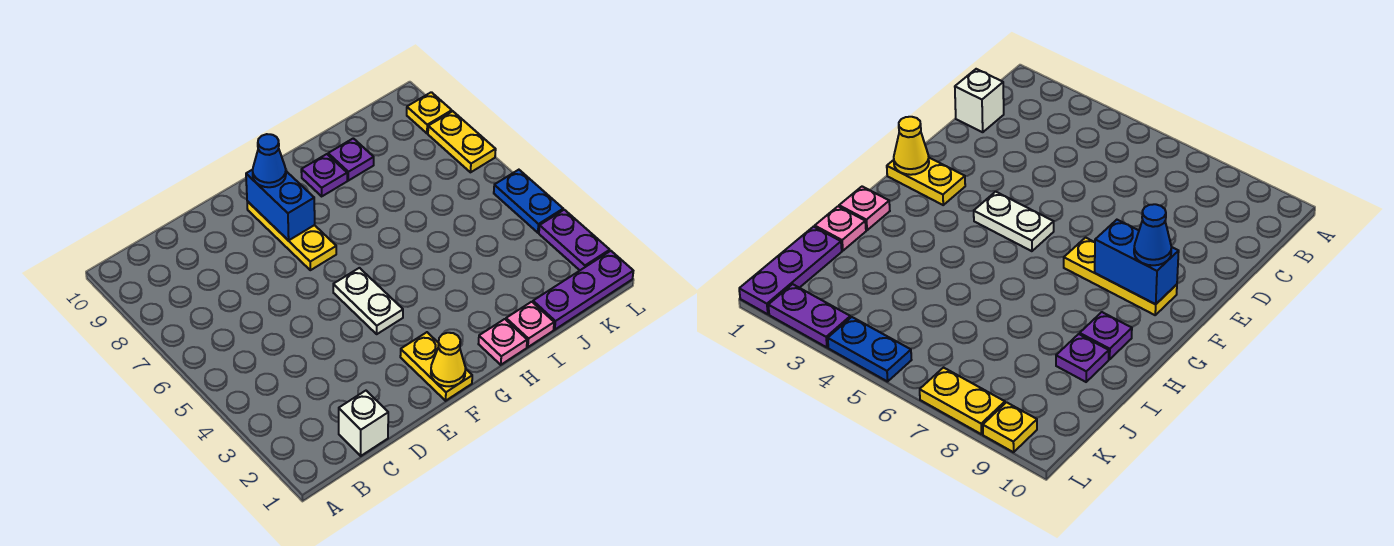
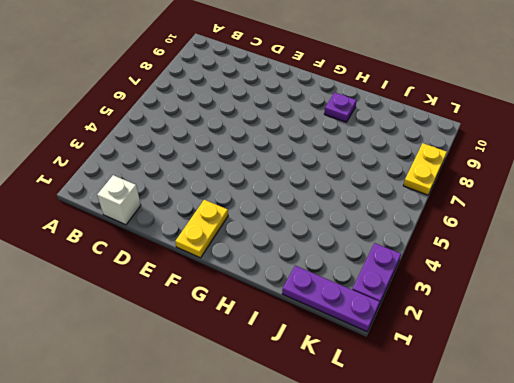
none -> white plate F4:F5 level 1
none -> yellow plate F7:F9 level 1
none -> pink plate H1 level 1

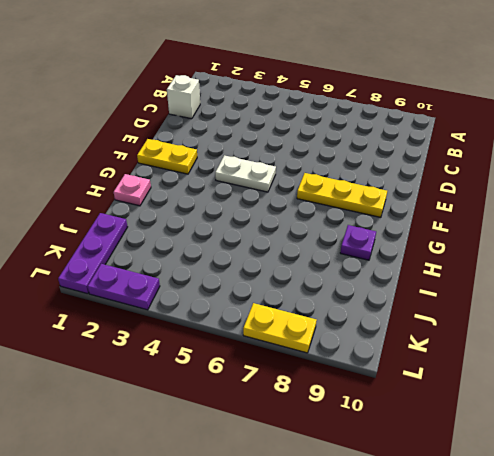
none -> pink plate I1 level 1
none -> purple plate I9 level 1
none -> blue plate L4:L5 level 1

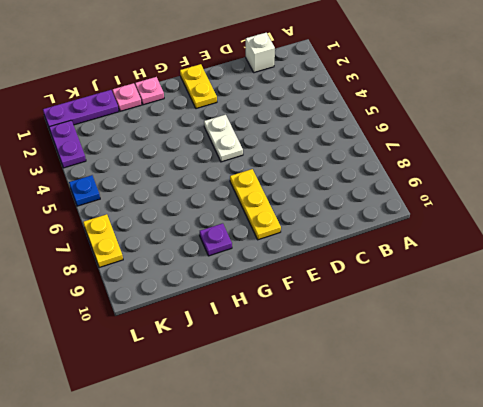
blue plate L5 level 1 -> blue plate L4:L5 level 1
none -> purple plate I9 level 1
none -> yellow plate L9 level 1
none -> yellow cone F1 level 2

